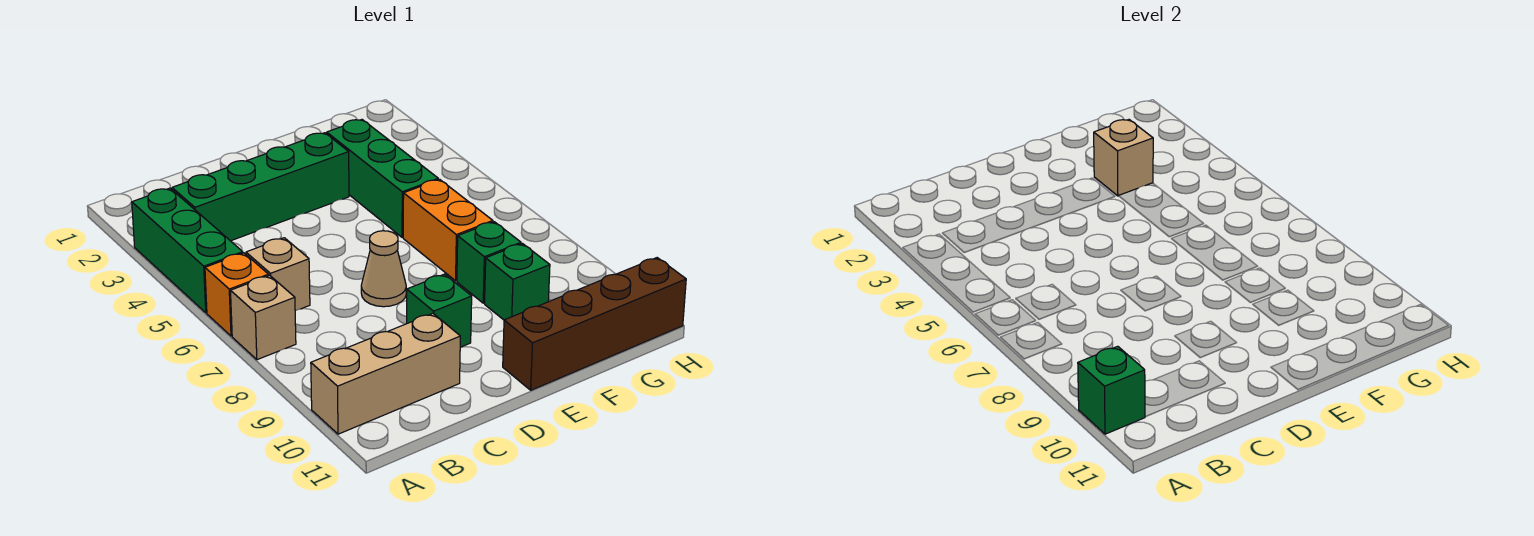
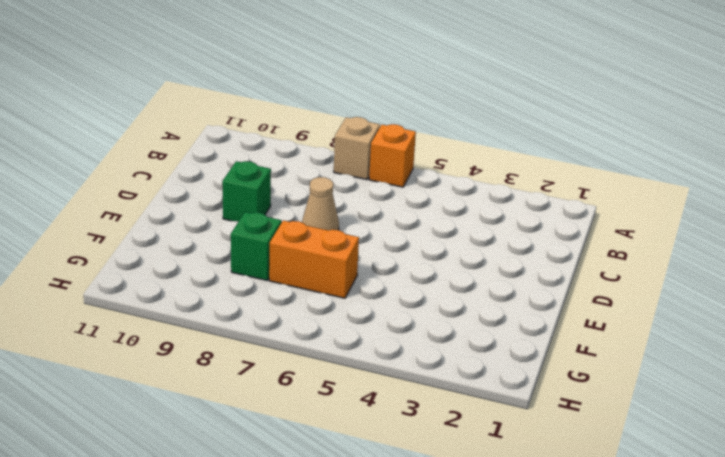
none -> green brick A3:A5 level 1
none -> tan brick A10:C10 level 1
none -> green brick B3:E3 level 1

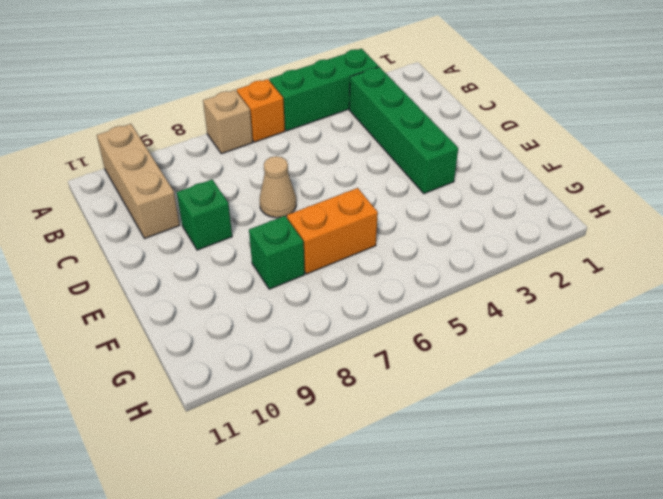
none -> tan brick B6 level 1
none -> brown brick E11:H11 level 1
none -> green brick F3:F5 level 1

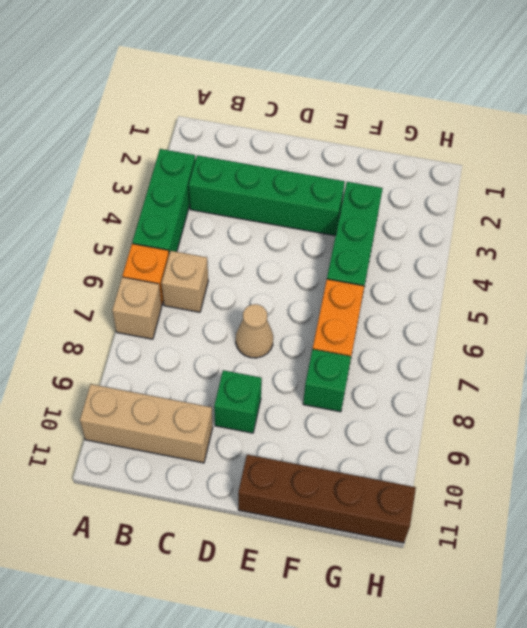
none -> green brick F9 level 1
none -> green brick A10 level 2
none -> tan brick F3 level 2

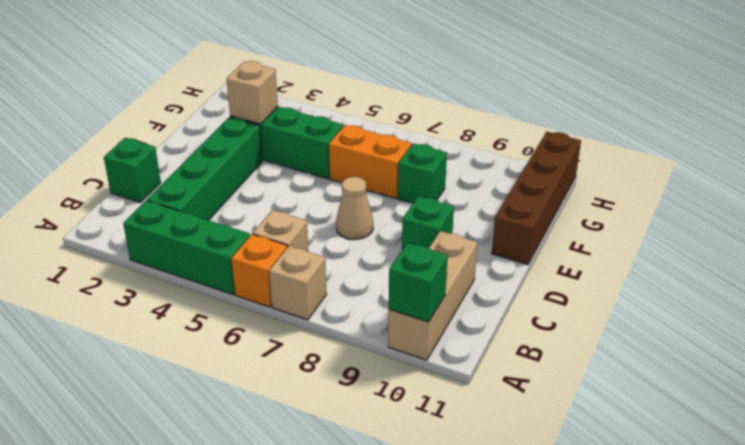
green brick C1 level 1 -> green brick F9 level 1

